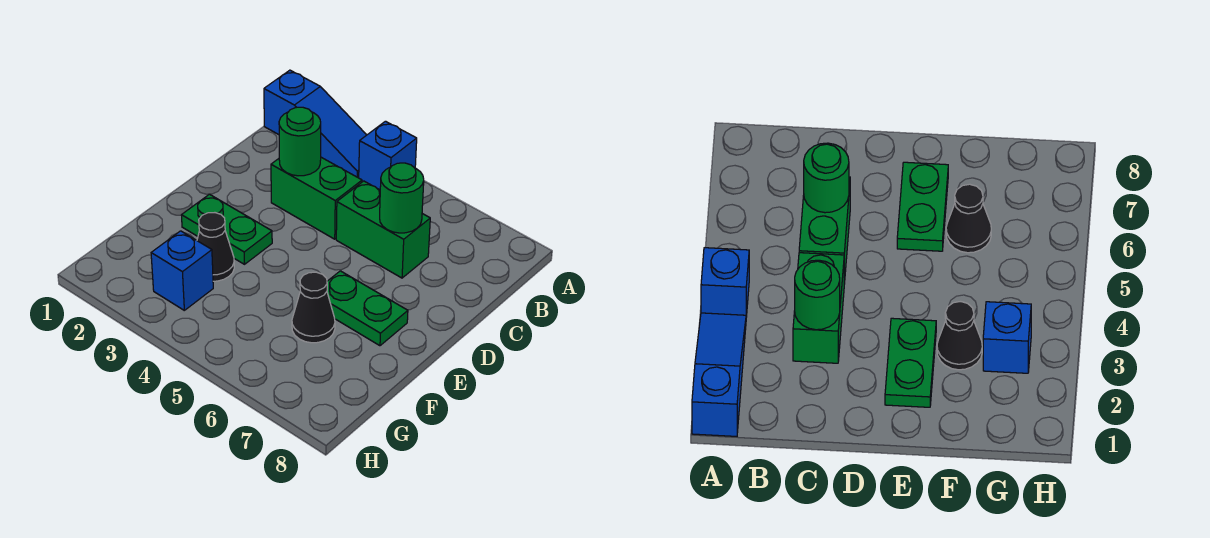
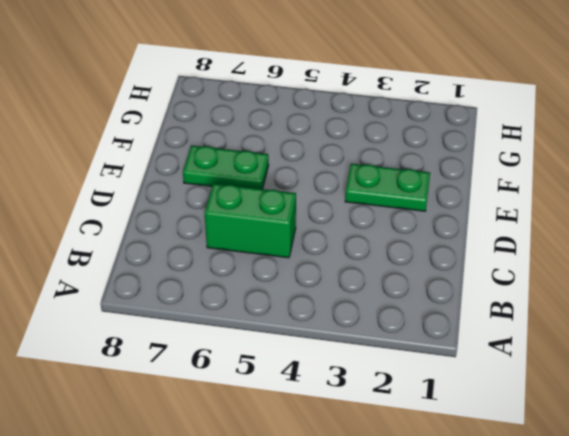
none -> blue slope A1:A3 level 1 top 1
none -> blue brick A4 level 1

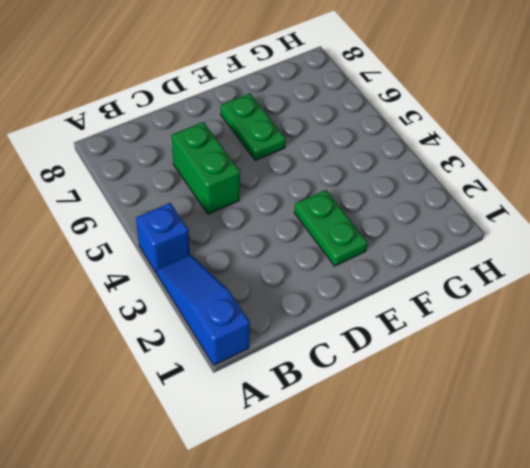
none -> green brick C3:C4 level 1
none -> black cone F3 level 1

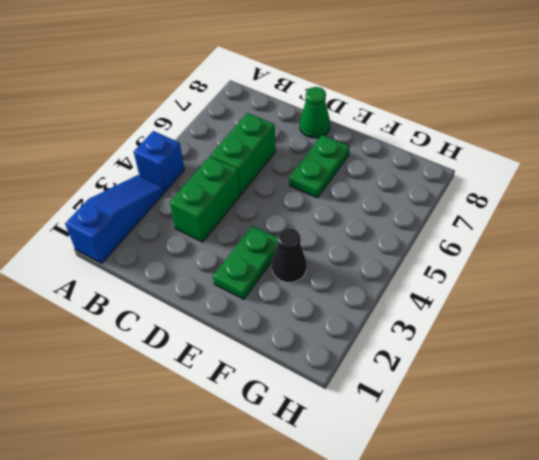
green cone D8 level 1 -> none
none -> black cone F6 level 1
none -> blue brick G3 level 1

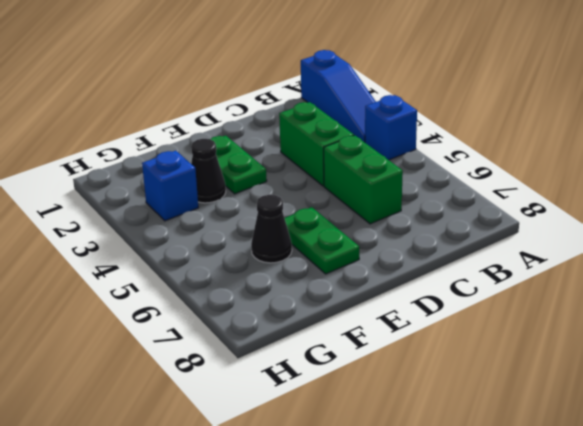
none -> green round brick C3 level 2
none -> green round brick C6 level 2

